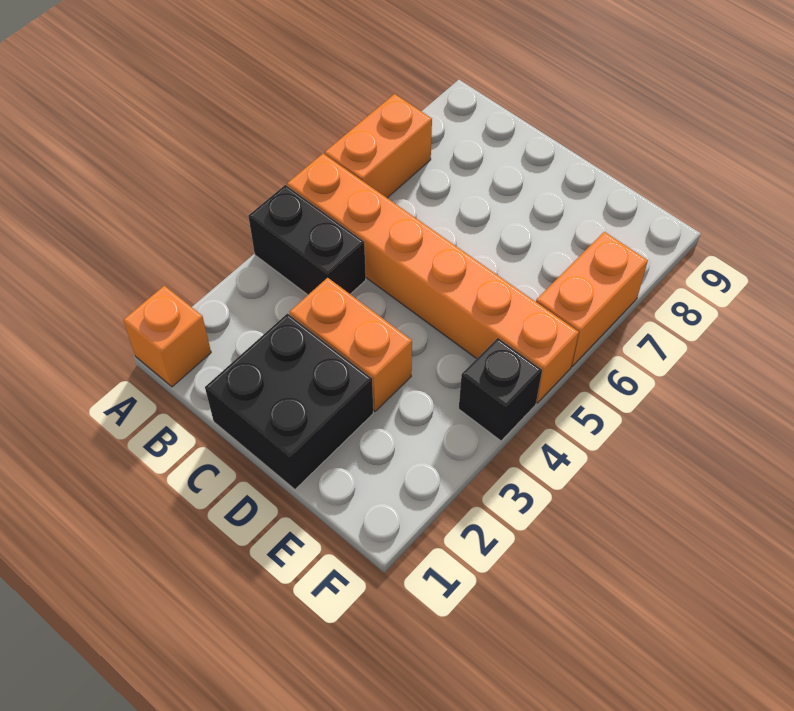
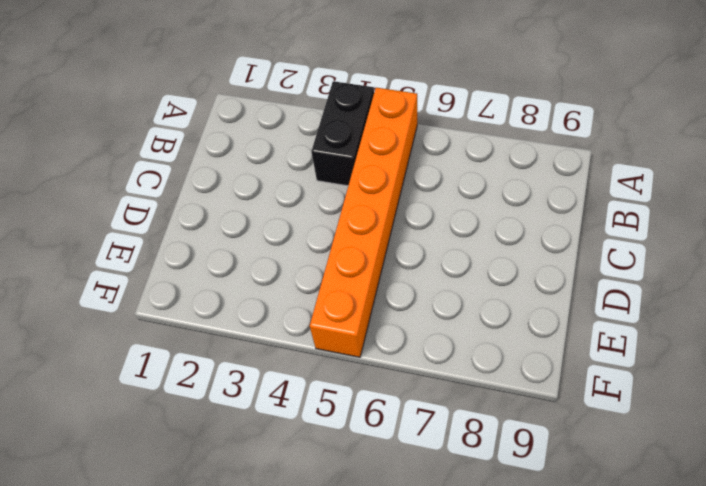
none -> orange brick A1 level 1
none -> orange brick A6:A7 level 1

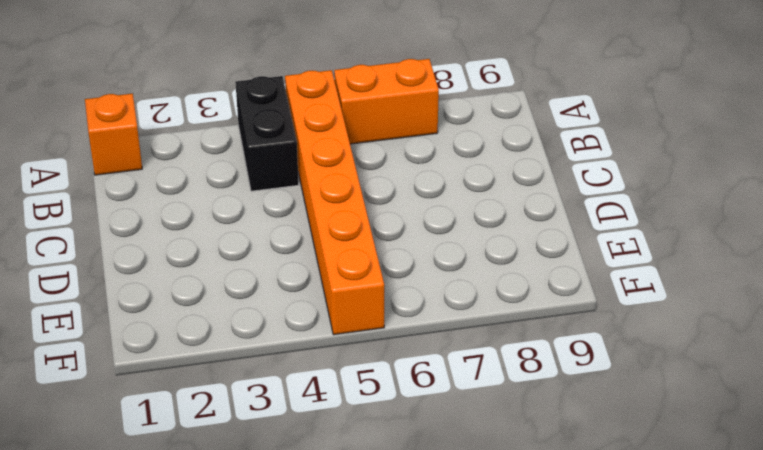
none -> black brick C1:D2 level 1
none -> orange brick C3:D3 level 1

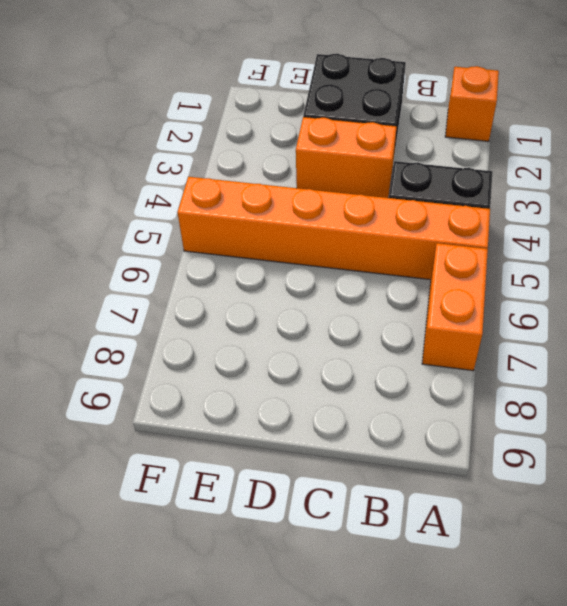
none -> black brick F4 level 1
none -> orange brick F6:F7 level 1

